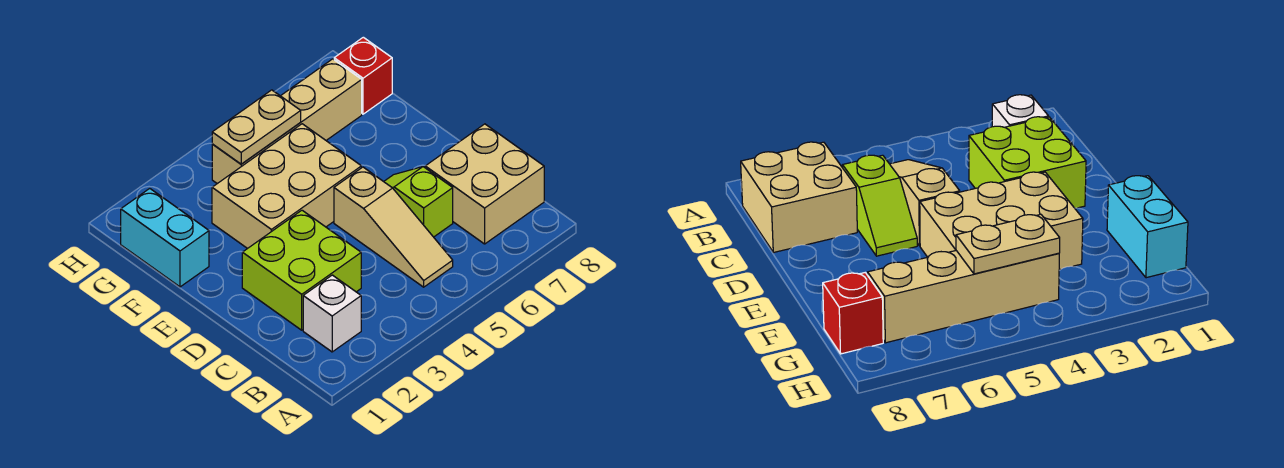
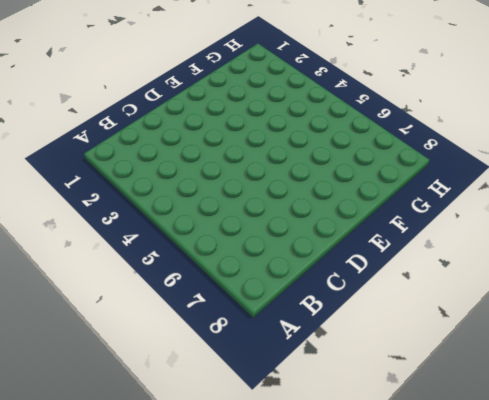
none -> white brick B2 level 1
none -> tan slope B5:D5 level 1 top D

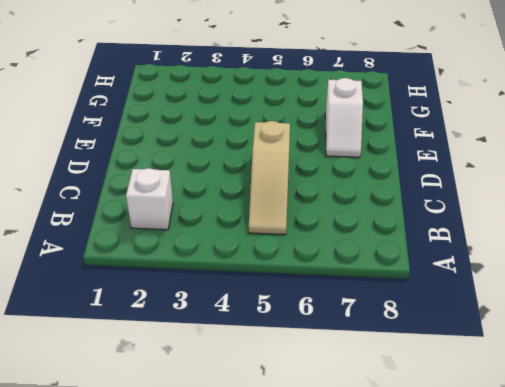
white slope E7:F7 level 1 top F -> none
none -> tan brick B7:C8 level 1
none -> lime brick C2:D3 level 1

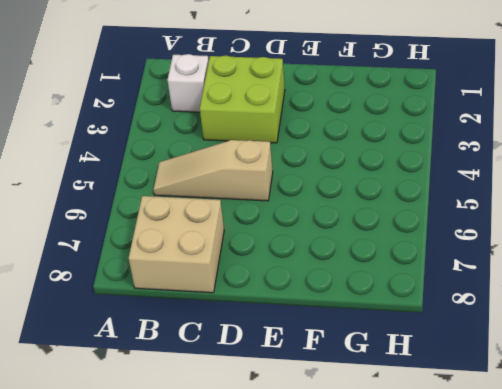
none -> lime slope C6:D6 level 1 top C
none -> tan brick E3:F5 level 1

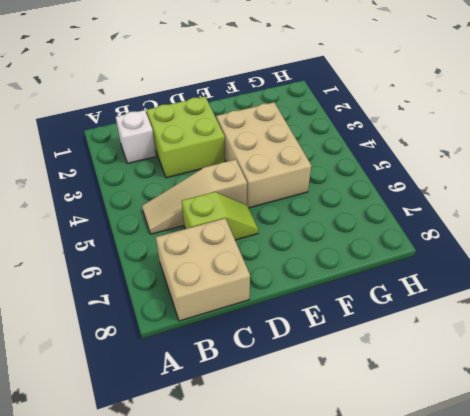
none -> cyan brick F1:G1 level 1
none -> tan brick G4:G7 level 1

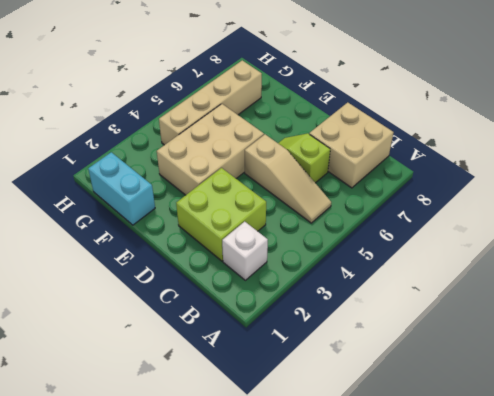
none -> red brick G8 level 1
none -> tan plate G4:G5 level 2

